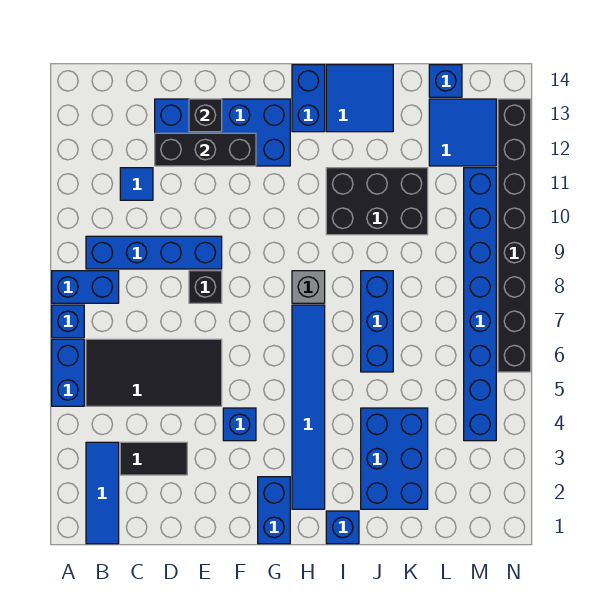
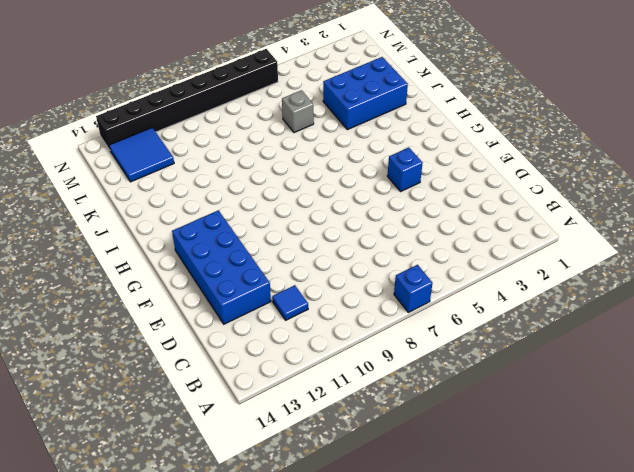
grey brick K6 level 1 -> grey brick H8 level 1
none -> blue brick A5:A6 level 1
none -> blue brick A8:B8 level 1
none -> blue tile B1:B3 level 1

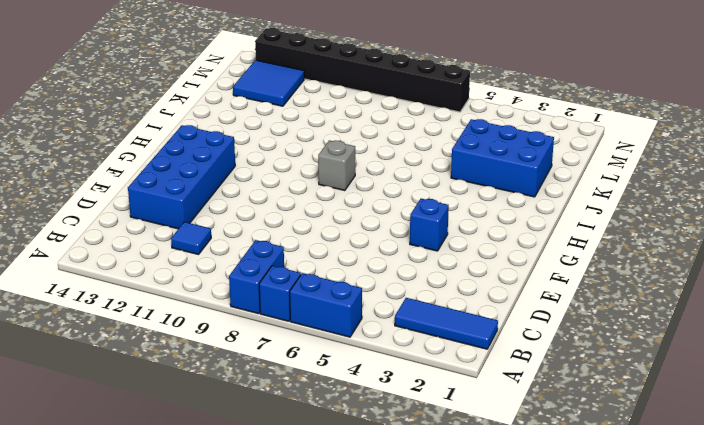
none -> black tile B5:E6 level 1
none -> blue brick B9:E9 level 1
none -> black tile C3:D3 level 1

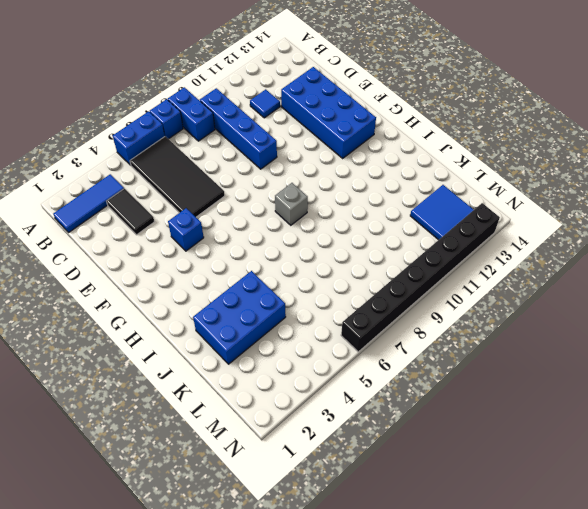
none -> black brick E8 level 1
none -> blue brick G1:G2 level 1
none -> blue tile H2:H7 level 1

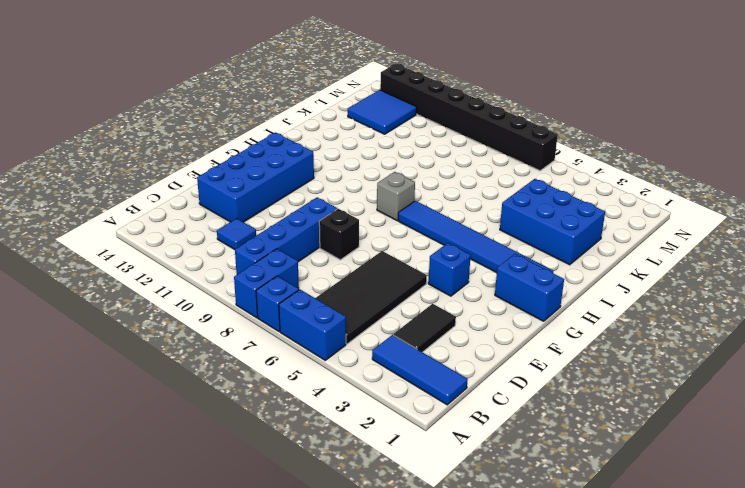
none -> blue brick H13:H14 level 1
none -> blue brick I1 level 1
none -> black brick I10:K11 level 1

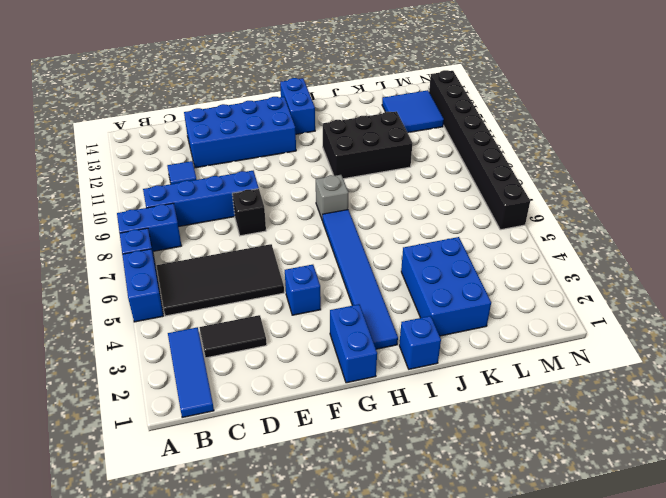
none -> blue tile I13:J14 level 1
none -> blue brick J6:J8 level 1
none -> blue brick L14 level 1

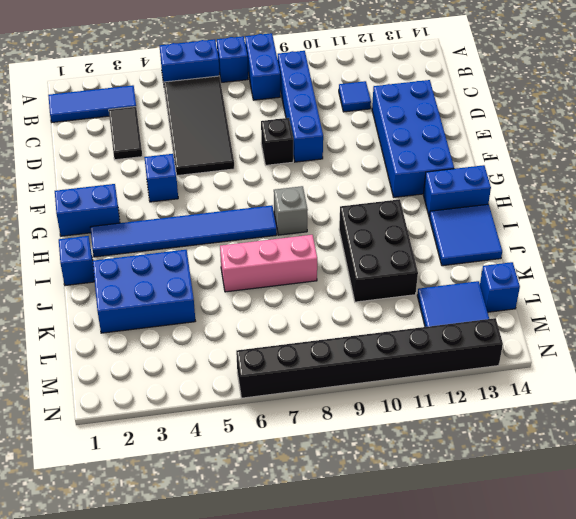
pink brick J6:J8 level 1 -> blue brick J6:J8 level 1
none -> blue brick M4:M11 level 1
none -> black brick D12:F12 level 2
none -> black brick E13 level 2

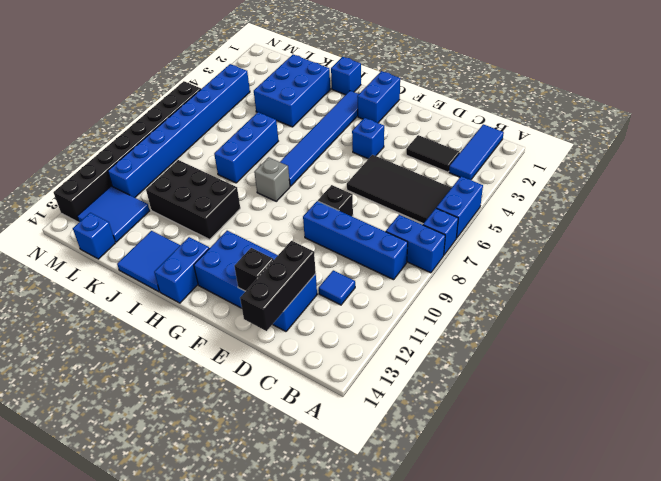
black brick D12:D14 level 2 -> black brick D12:F12 level 2

